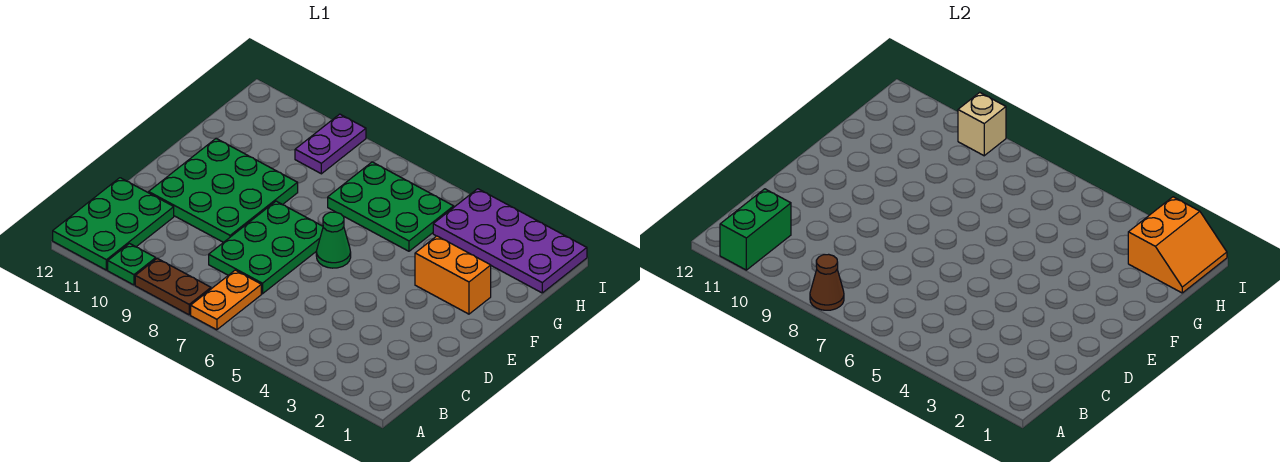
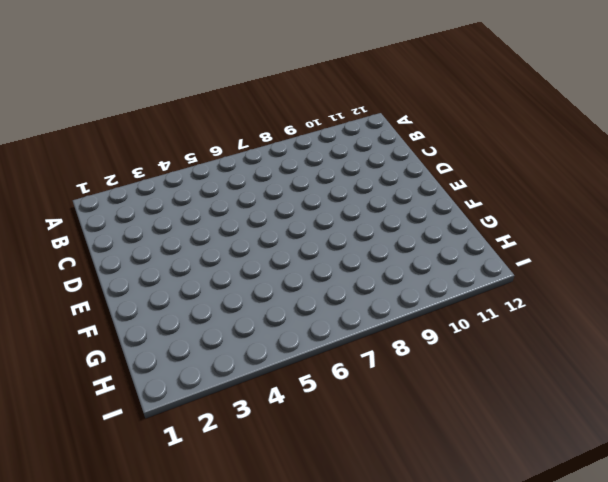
none -> orange plate A7:B7 level 1
none -> brown plate A8:A9 level 1
none -> green plate A10 level 1

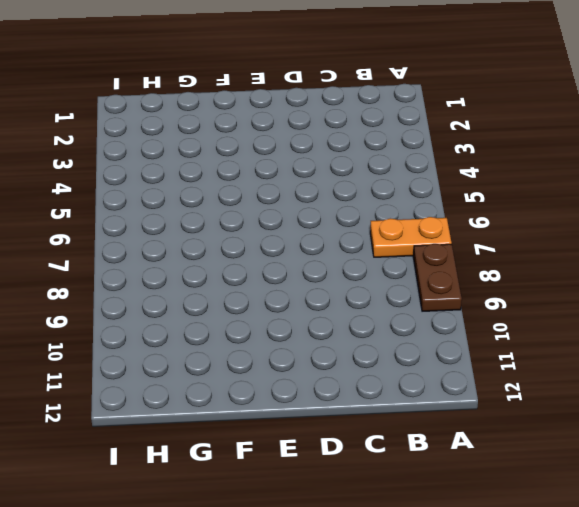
none -> green plate A10 level 1
none -> green plate A11:C12 level 1
none -> green plate C7:E8 level 1

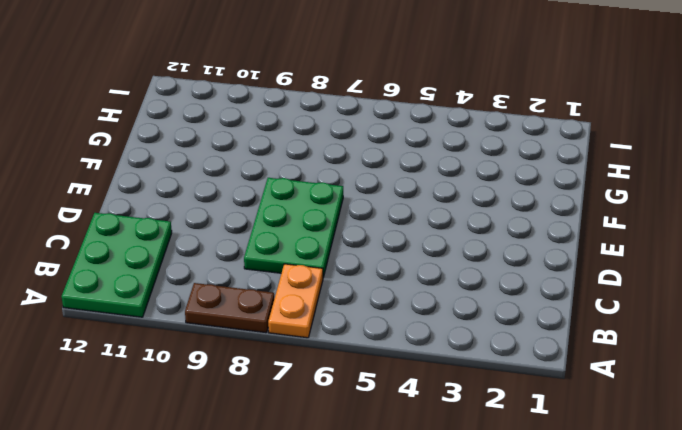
none -> green plate A10 level 1
none -> green plate D9:F11 level 1
none -> green cone E6 level 1

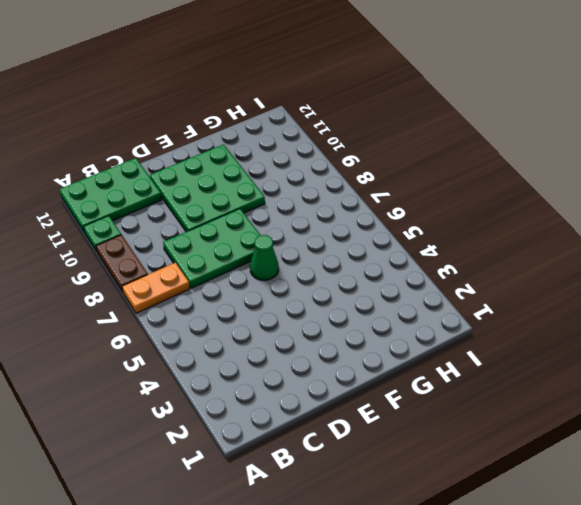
none -> orange brick F2:F3 level 1
none -> green plate G5:H7 level 1
none -> purple plate H1:I4 level 1

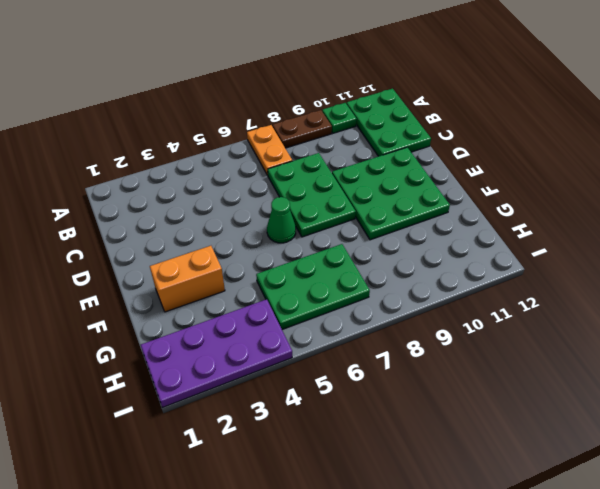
none -> purple plate H9:I9 level 1
none -> brown cone A8 level 2
none -> green brick A11:B11 level 2

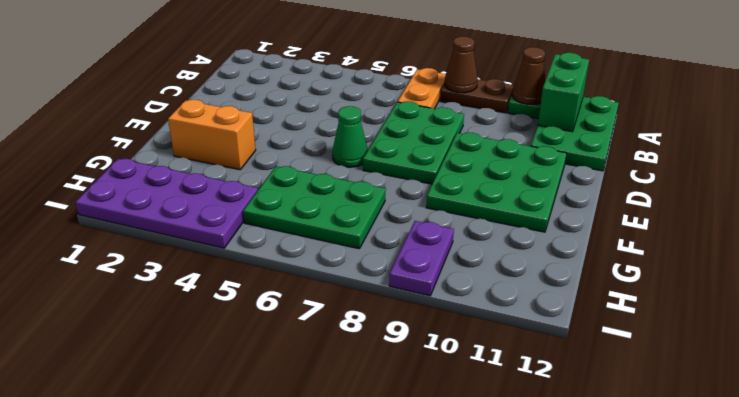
brown cone A10 level 2 -> none
none -> orange slope H1:I2 level 2 top 2
none -> tan brick I9 level 2

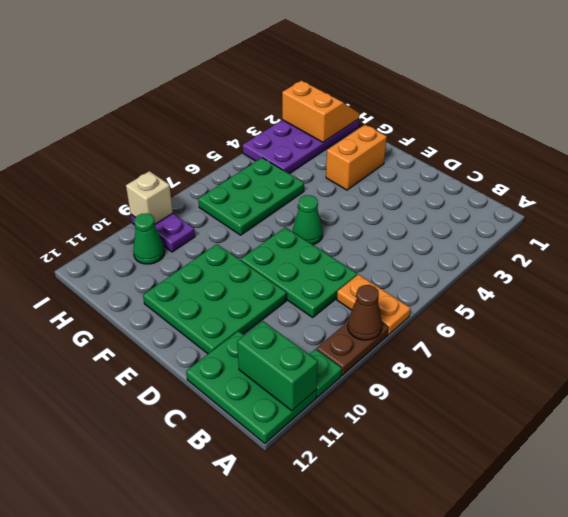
green cone H10 level 1 -> none

